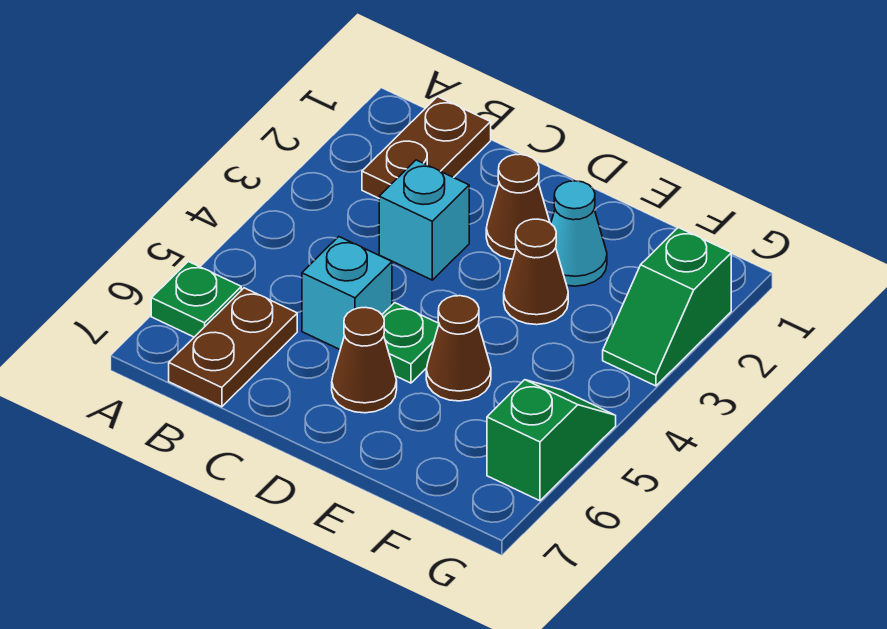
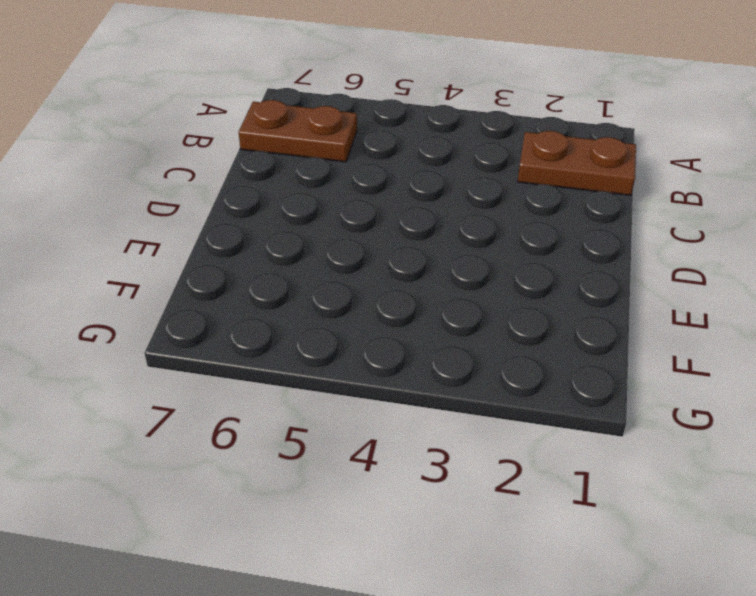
none -> green plate A6 level 1
none -> cyan brick C3 level 1
none -> cyan brick C5 level 1

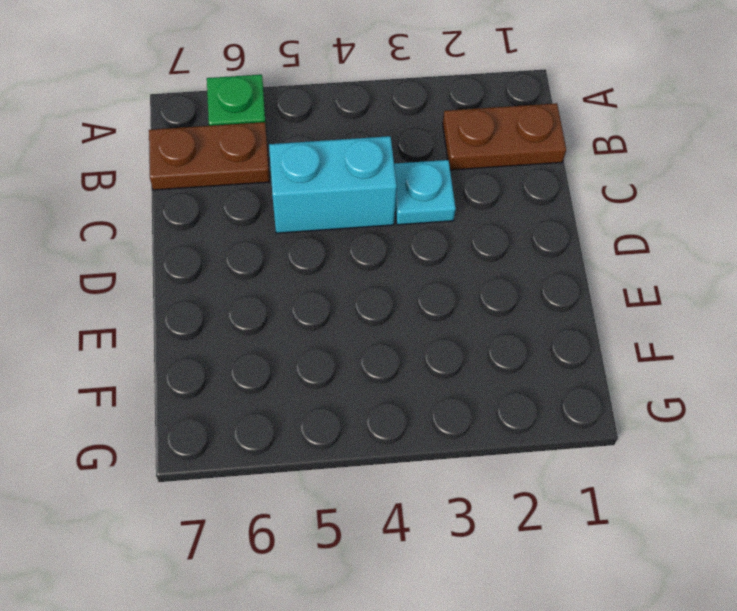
cyan plate C3 level 1 -> cyan brick C3 level 1
cyan brick C4:C5 level 1 -> cyan brick C5 level 1
none -> brown cone D2 level 1
none -> green plate D5 level 1
none -> brown cone D6 level 1

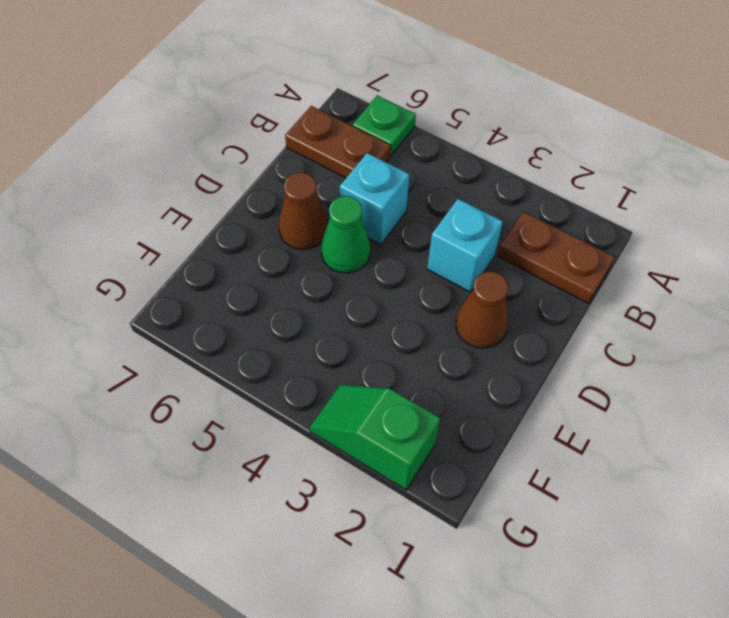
green cone D5 level 1 -> green plate D5 level 1
none -> cyan cone E2 level 1
none -> brown cone E3 level 1
none -> brown cone E5 level 1

